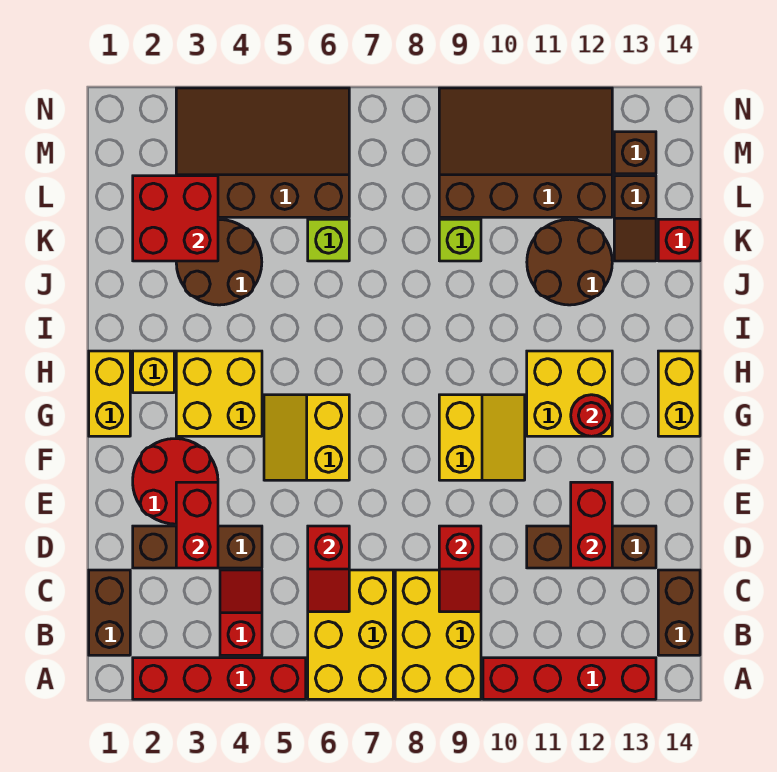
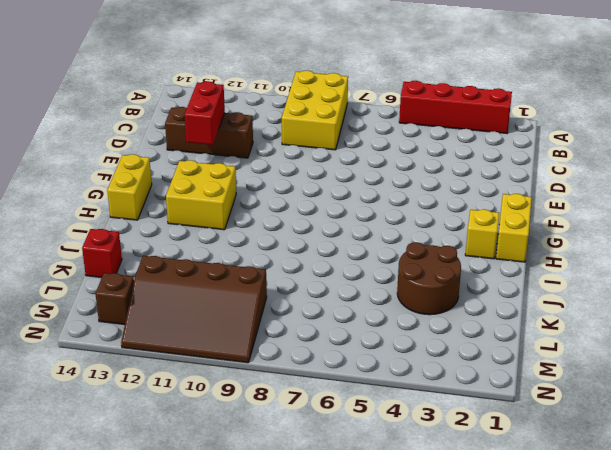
none -> yellow brick A6:C7 level 1
none -> red brick A10:A13 level 1
none -> brown brick B1:C1 level 1
none -> red slope B4:C4 level 1 top B

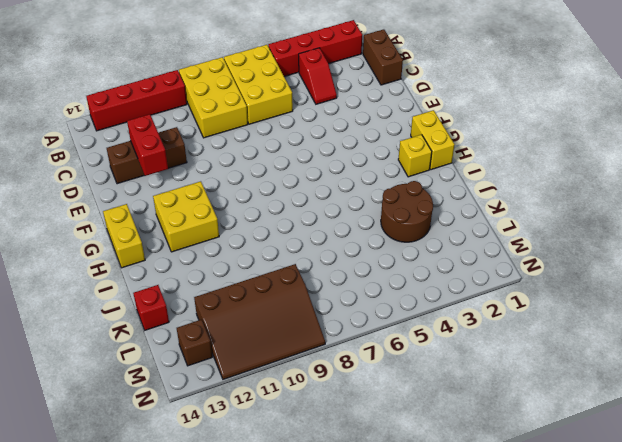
none -> brown brick B14:C14 level 1
none -> brown brick D2:D4 level 1
none -> red round brick E2:F3 level 1
none -> yellow slope F5:G6 level 1 top 6

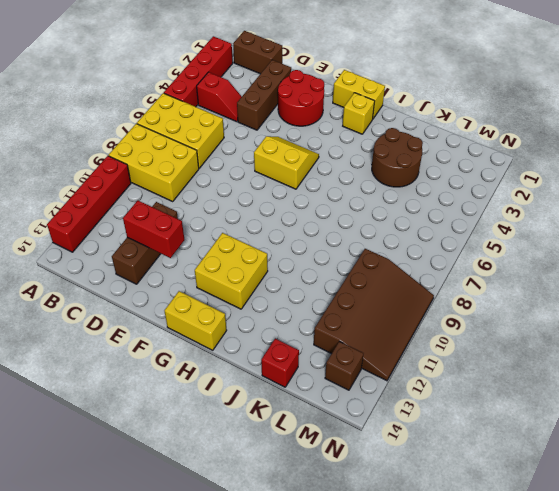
none -> brown brick B14:C14 level 1
none -> yellow slope F9:G10 level 1 top 9
none -> yellow brick G3:H4 level 1
none -> brown round brick J11:K12 level 1

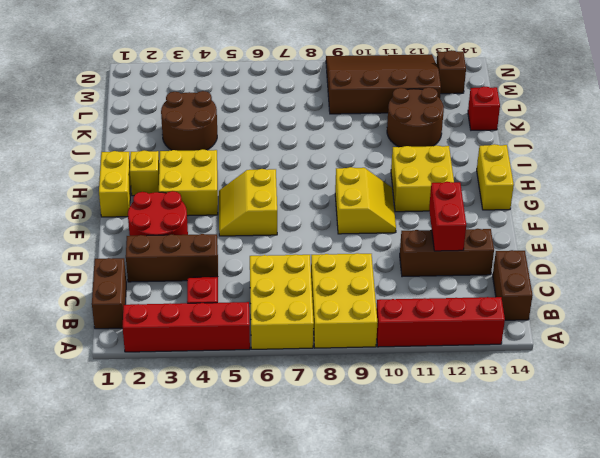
none -> lime brick K6 level 1
none -> lime brick K9 level 1
none -> brown slope K13:L13 level 1 top L
none -> brown slope L3:N6 level 1 top L

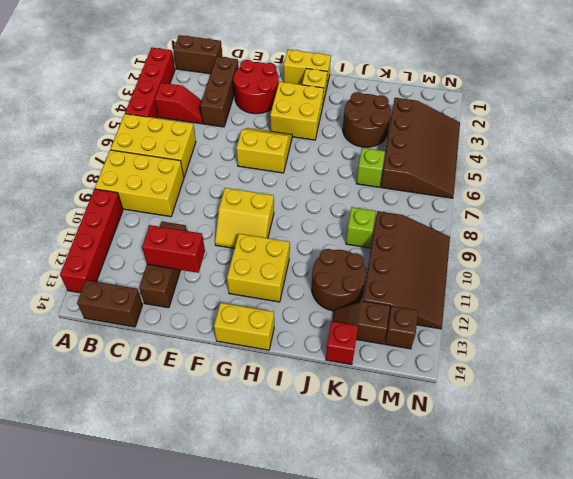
none -> red slope C6:D6 level 2 top D
none -> red slope C9:D9 level 2 top D
none -> red brick D3:E3 level 2
none -> red round brick G12 level 2

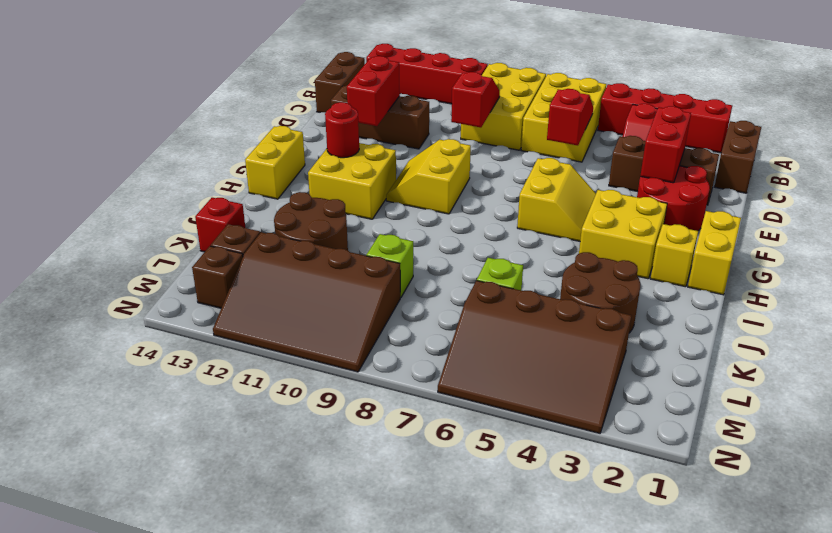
none -> red brick K2:L3 level 2

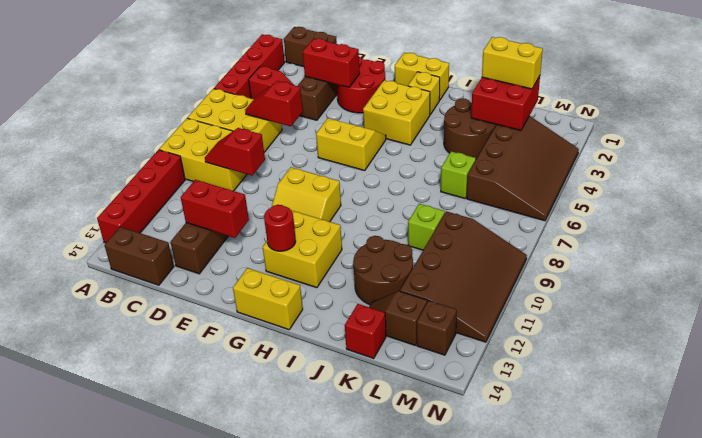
yellow brick K2:L2 level 3 -> none

